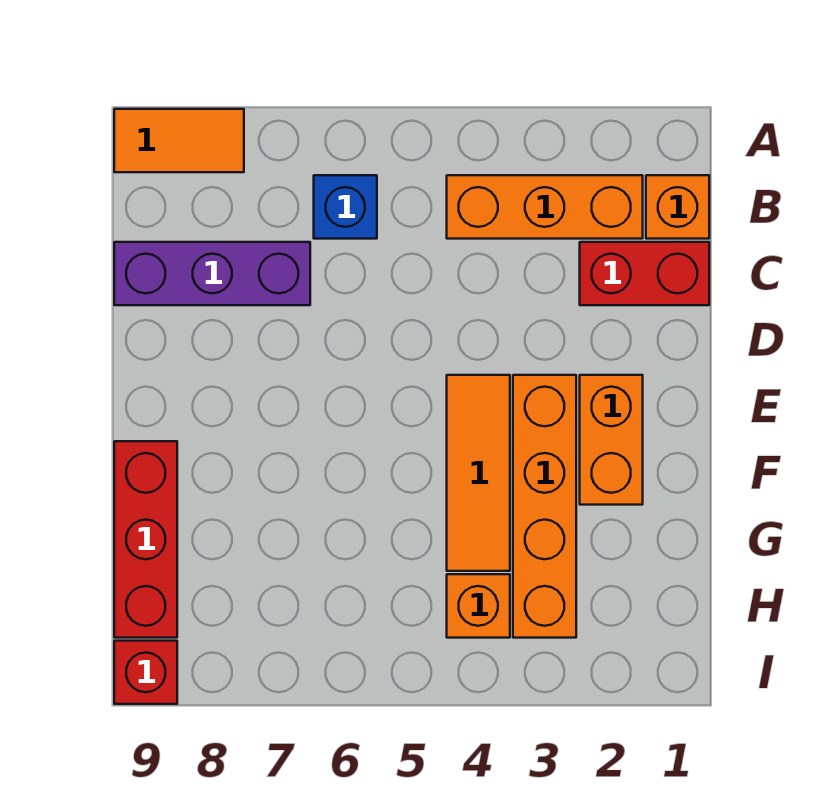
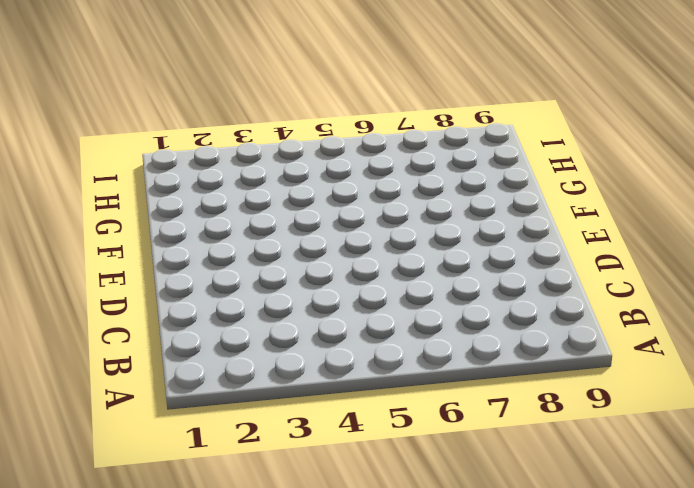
none -> orange tile A8:A9 level 1
none -> orange brick B1 level 1
none -> orange brick B2:B4 level 1

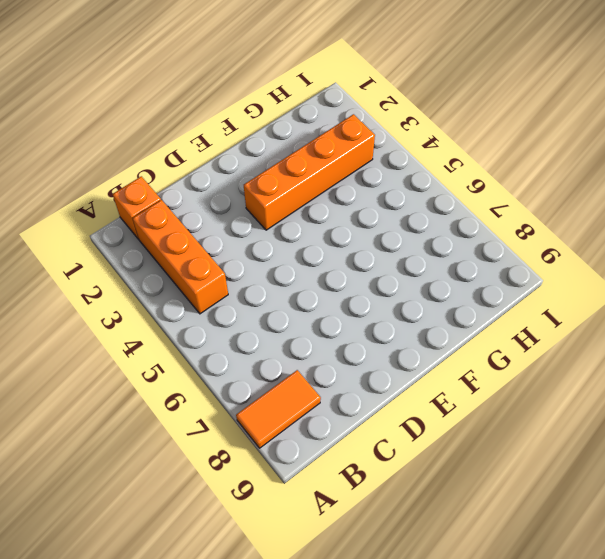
orange tile A8:B8 level 1 -> orange tile A8:A9 level 1
none -> blue brick B6 level 1
none -> red brick C1:C2 level 1
none -> purple brick C7:C9 level 1

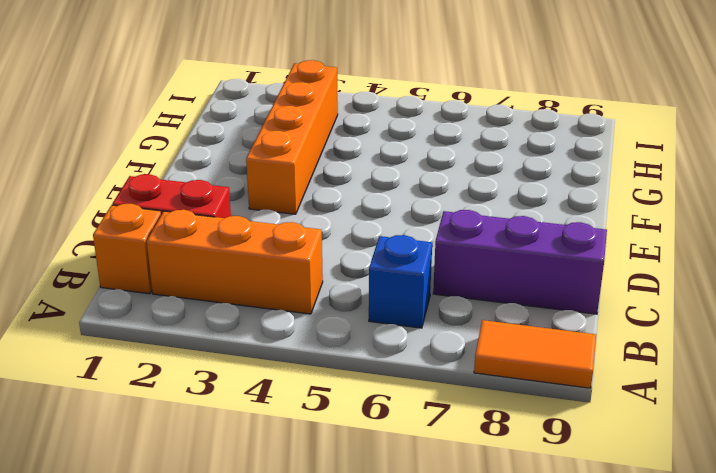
none -> orange brick E2:F2 level 1
none -> orange tile E4:G4 level 1
none -> red brick F9:H9 level 1

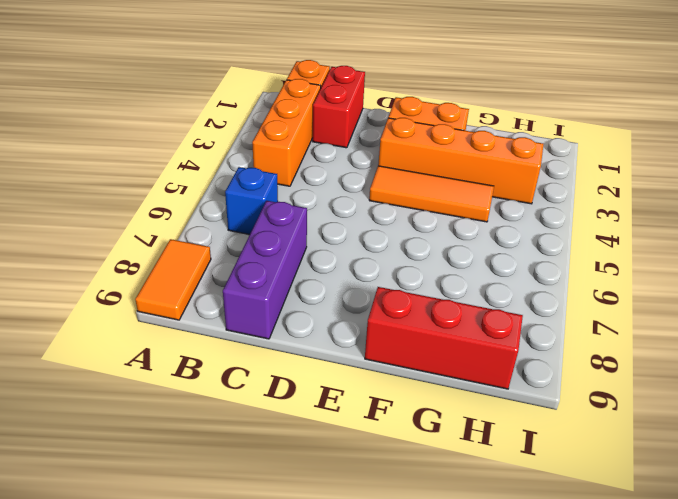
none -> orange brick H4 level 1
none -> red brick I9 level 1

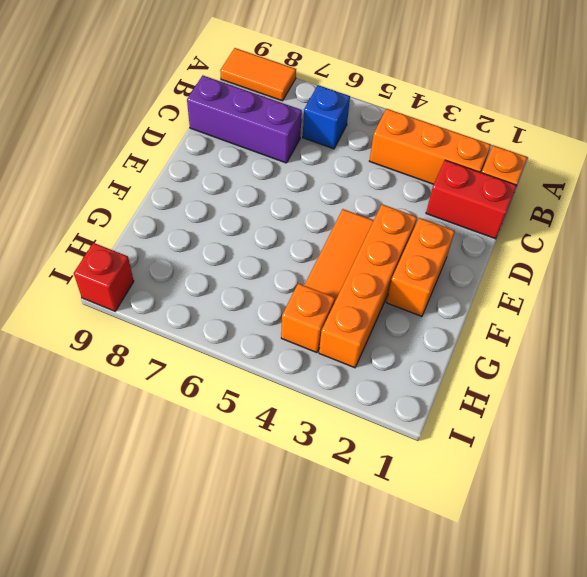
none -> red brick F9:H9 level 1

